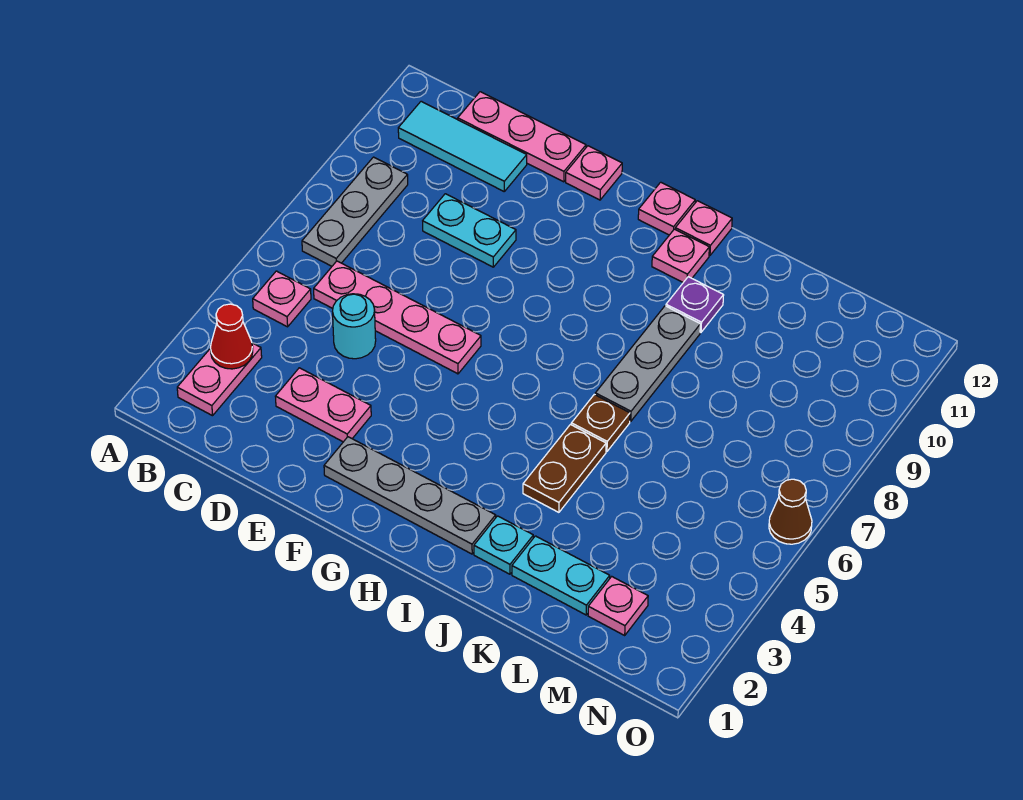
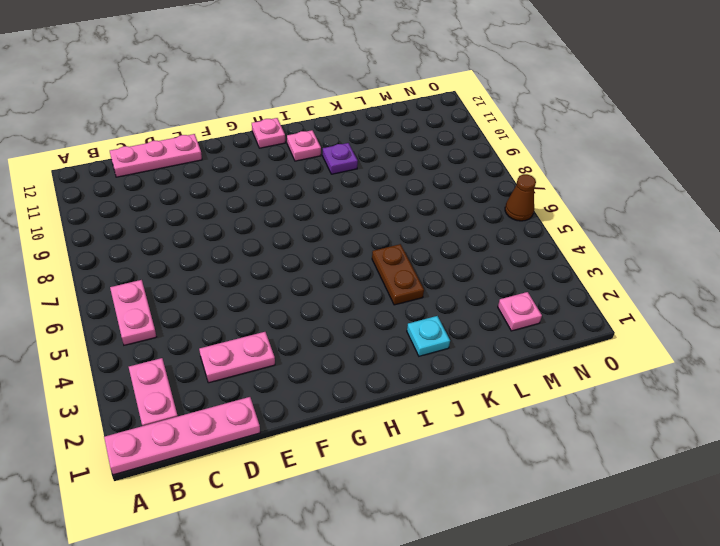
pink plate A1:D1 level 1 -> pink plate C6:F6 level 1
pink plate B5:B6 level 1 -> pink plate B5 level 1
none -> grey plate B7:B9 level 1
none -> cyan tile B11:D11 level 1
none -> cyan round brick D5 level 1

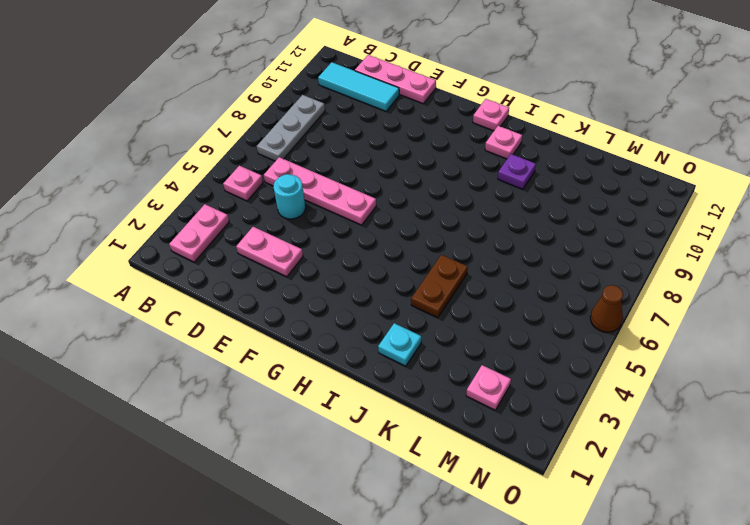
none -> cyan plate D9:E9 level 1
none -> grey plate F2:I2 level 1
none -> pink plate F12 level 1

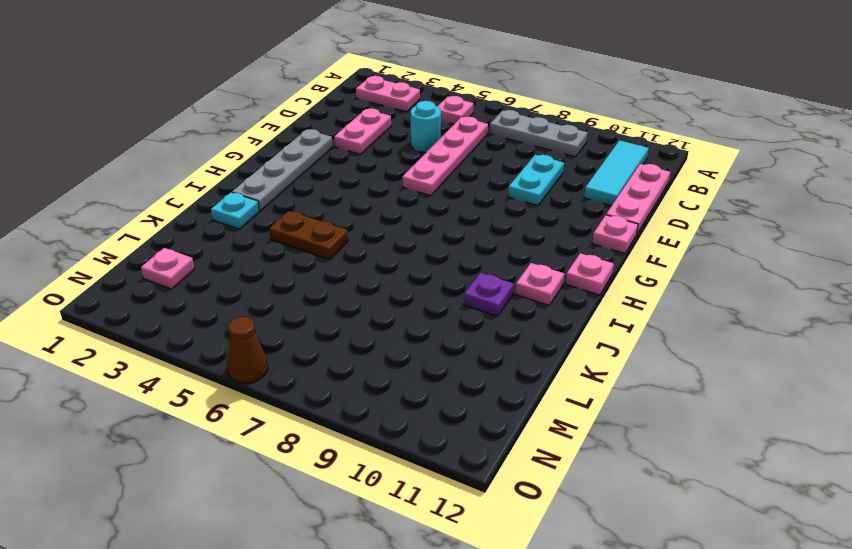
none -> pink plate I12 level 1
none -> brown plate J6 level 1
none -> grey plate J7:J9 level 1

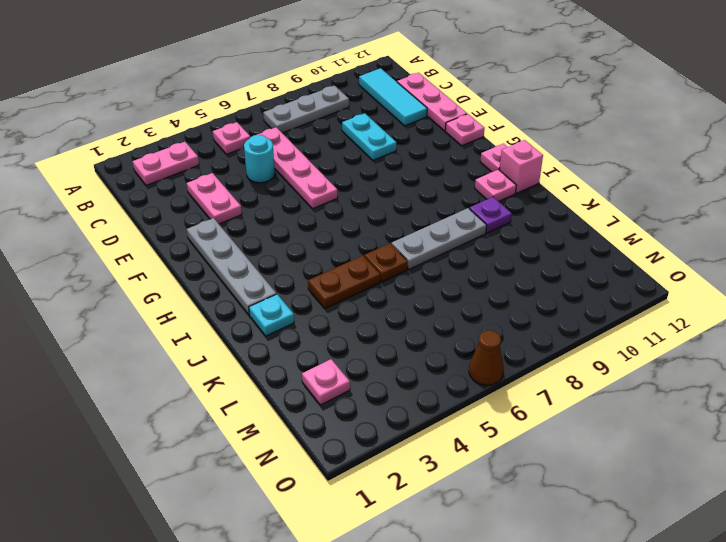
pink brick I12 level 1 -> pink plate I12 level 1
none -> cyan plate K2:L2 level 1
none -> red cone B3 level 2

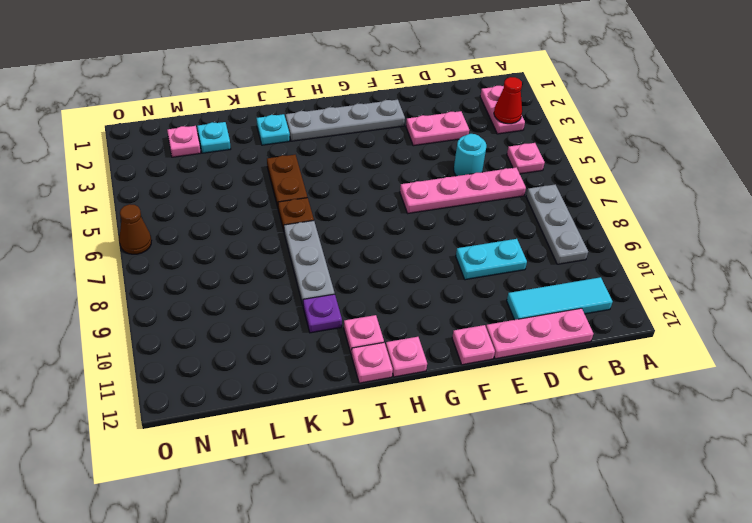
cyan plate L2 level 1 -> cyan plate K2:L2 level 1

